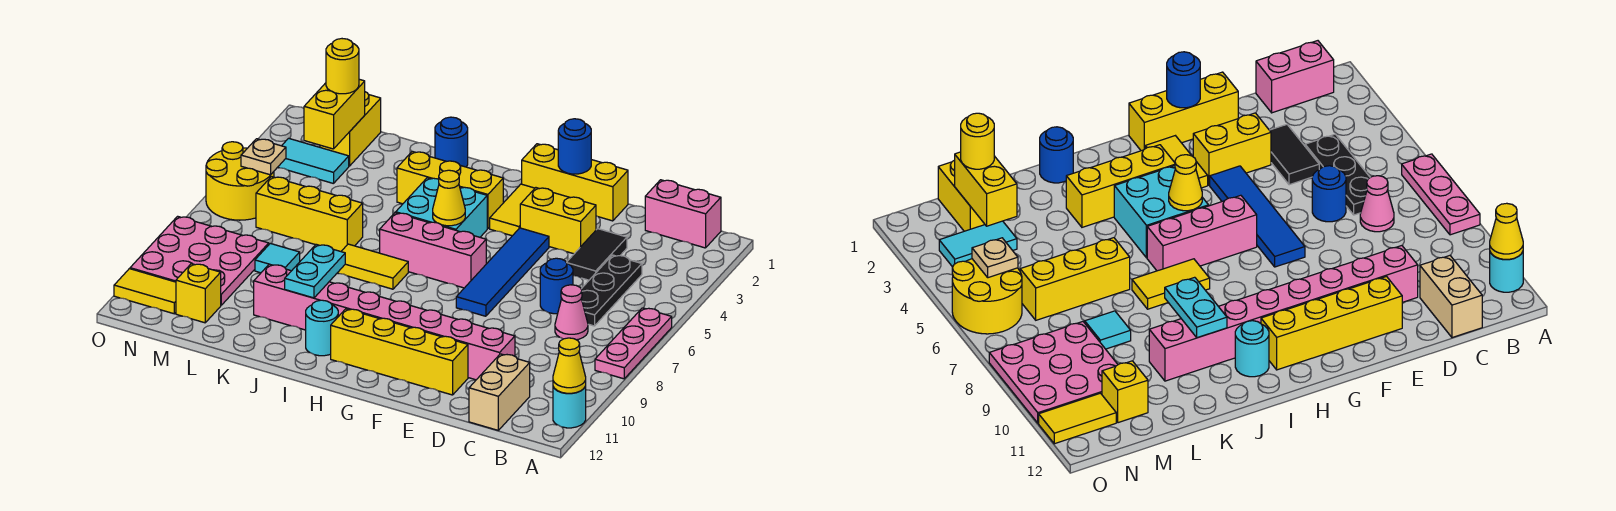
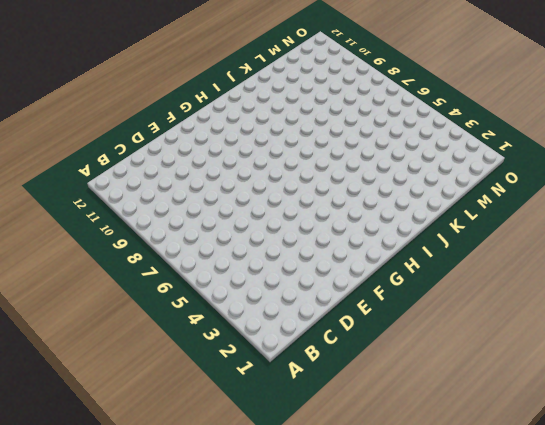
none -> pink plate A6:A8 level 1
none -> cyan round brick A11 level 1
none -> pink brick B1:C1 level 1
none -> black plate C4:C6 level 1

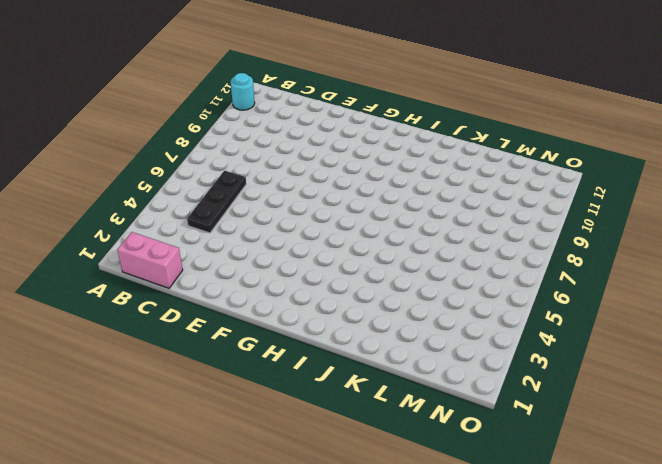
none -> pink plate A6:A8 level 1
none -> pink cone C7 level 1
none -> tan brick C11:C12 level 1
none -> black tile D3:D4 level 1

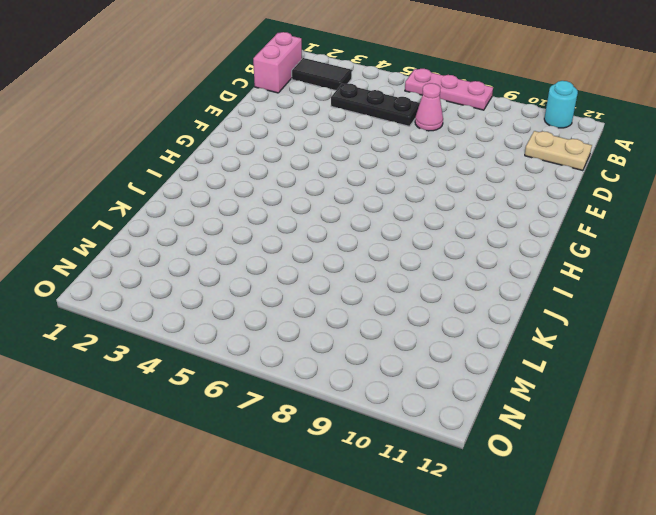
black tile B2:B3 level 1 -> black tile D3:D4 level 1
tan plate C11:C12 level 1 -> tan brick C11:C12 level 1
none -> blue round brick D6 level 1
none -> pink brick D10:K10 level 1
none -> yellow brick E1:G1 level 1
none -> yellow brick E3:F3 level 1

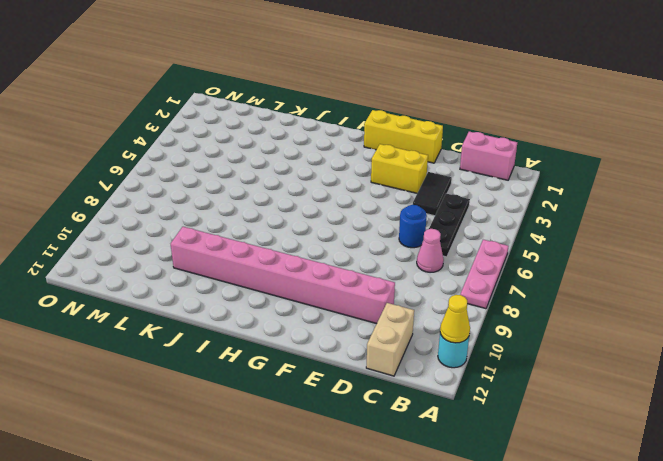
none -> yellow brick E11:H11 level 1
none -> blue tile F4:F7 level 1
none -> yellow tile G2:G3 level 1
none -> pink brick G6:I6 level 1

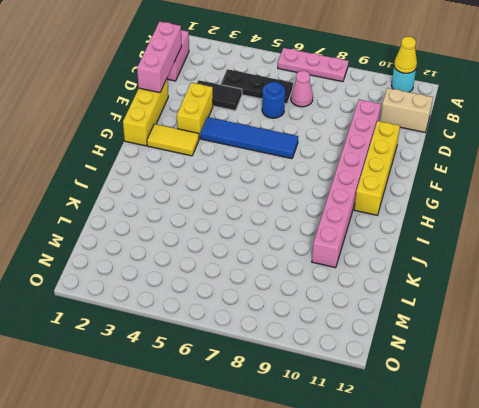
pink brick C1:E1 level 2 -> pink brick G6:I6 level 1
none -> yellow brick H3:J3 level 1
none -> cyan brick H4:I5 level 1
none -> yellow tile I7:J7 level 1
none -> cyan round brick I11 level 1

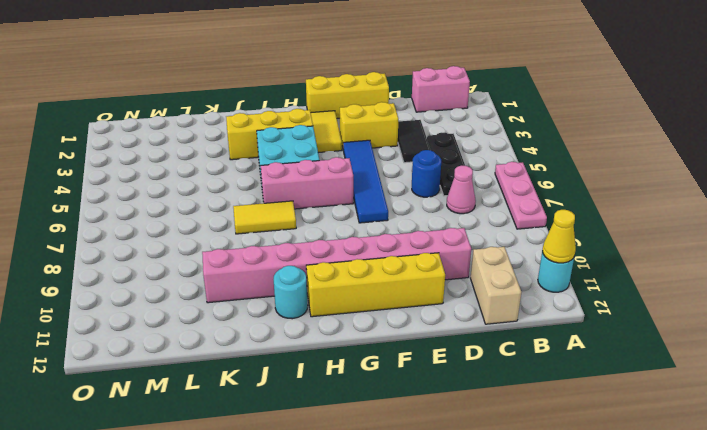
none -> blue round brick J1 level 1
none -> yellow brick K6:M6 level 1
none -> cyan tile L8 level 1
none -> yellow brick M1:M2 level 1

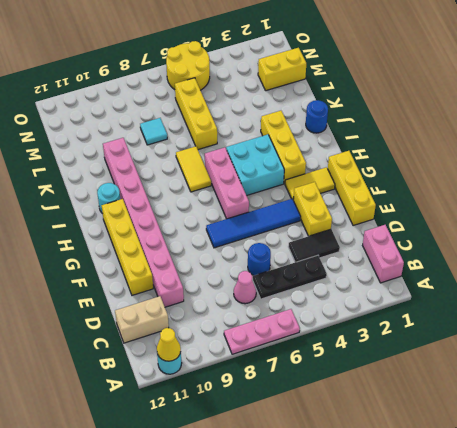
none -> cyan tile M3:N3 level 1
none -> pink plate M8:O10 level 1
none -> yellow brick M11 level 1
none -> yellow tile N11:O11 level 1

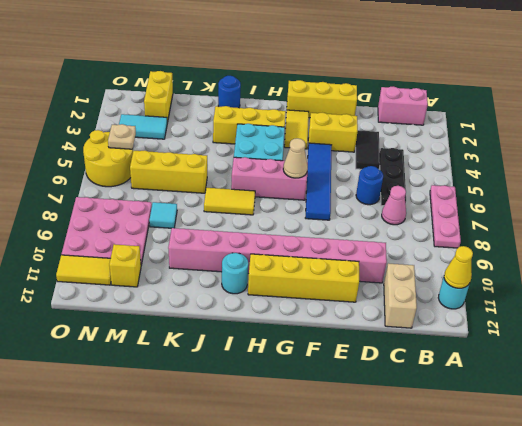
tan cone G6 level 2 -> none
none -> blue round brick F1 level 2
none -> yellow cone H5 level 2
none -> cyan plate J9:J10 level 2
none -> yellow brick M2:M3 level 2

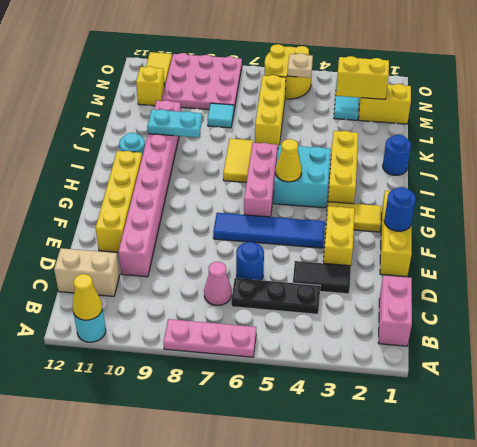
none -> yellow round brick M2 level 3

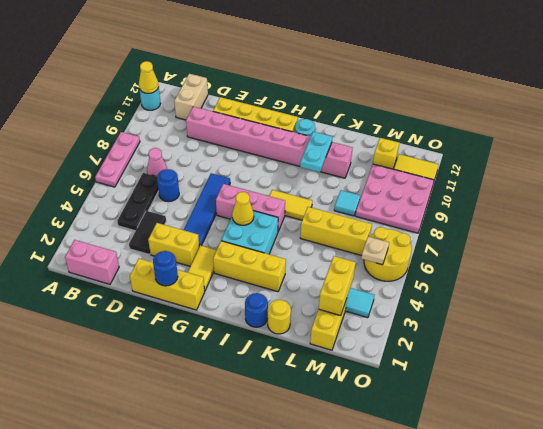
yellow round brick K1 level 1 -> yellow round brick M2 level 3

